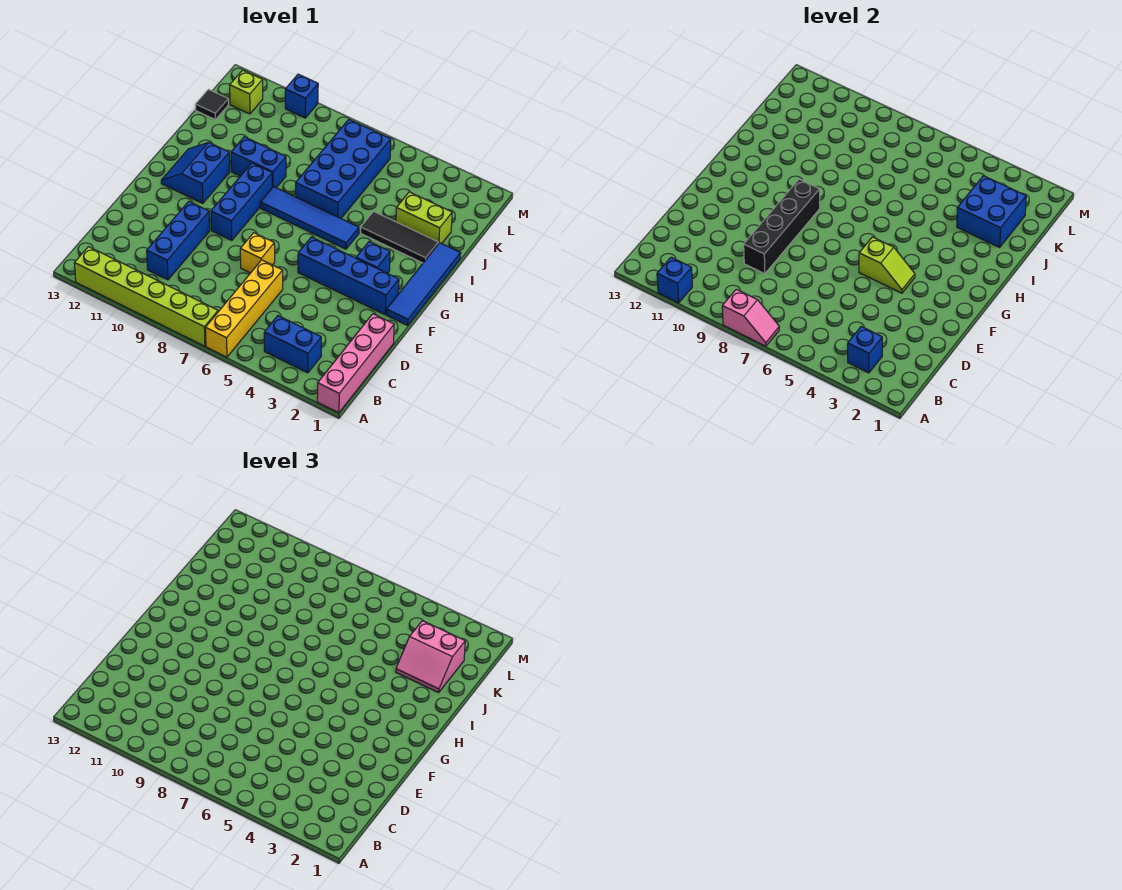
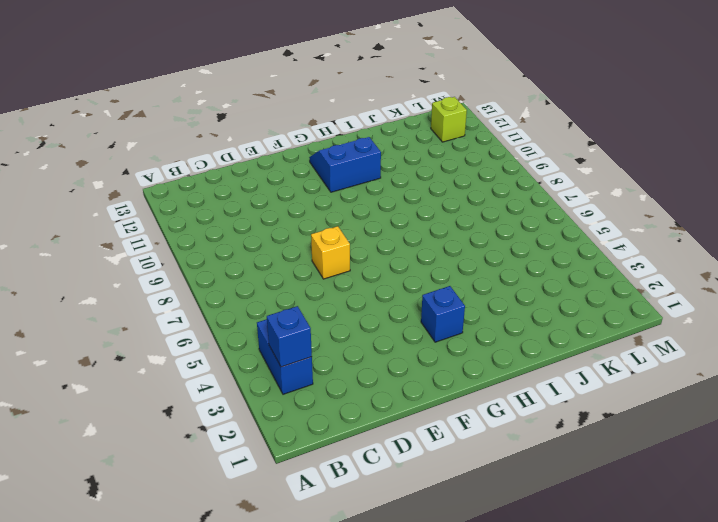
none -> pink brick A1:D1 level 1
none -> yellow brick A6:D6 level 1
none -> lime brick A7:A12 level 1

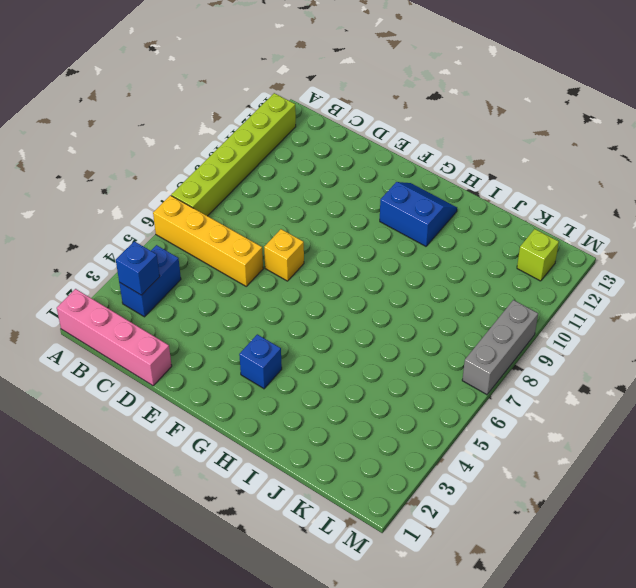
grey brick M7:M9 level 1 -> none
none -> blue brick C10:E10 level 1
none -> blue tile F1:I1 level 1
none -> blue brick F2:F5 level 1

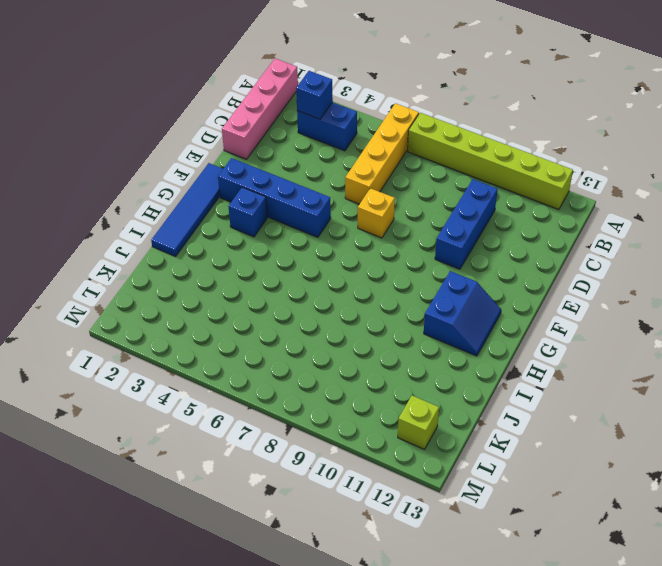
none -> blue brick F9:H9 level 1
none -> blue tile H5:H8 level 1
none -> black tile I2:I4 level 1

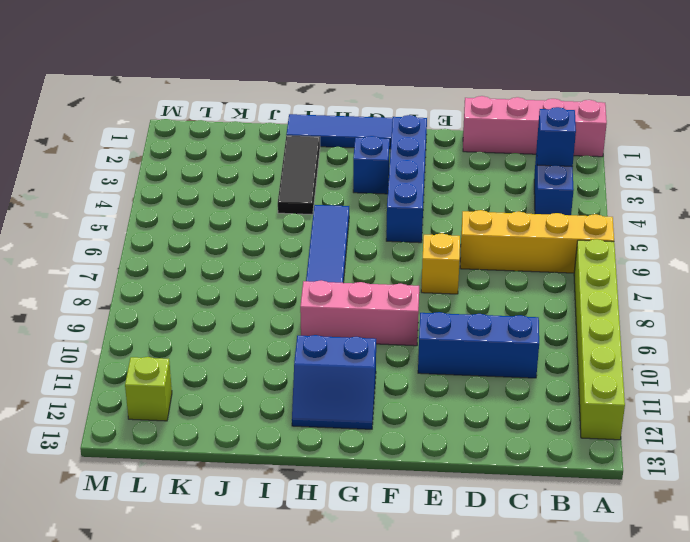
pink brick F9:H9 level 1 -> blue brick F9:H9 level 1
none -> blue brick I6:L7 level 1
none -> blue brick I9:I10 level 1
none -> lime brick J2:J3 level 1

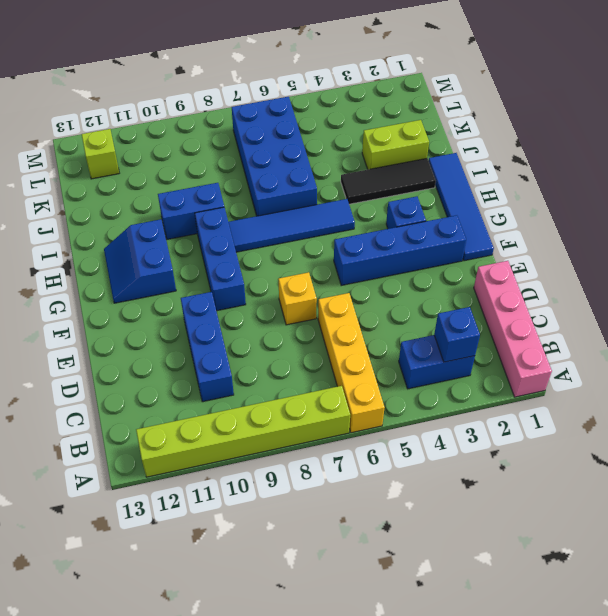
none -> black tile K13 level 1
none -> blue brick M10 level 1
none -> pink slope A7:A8 level 2 top 8

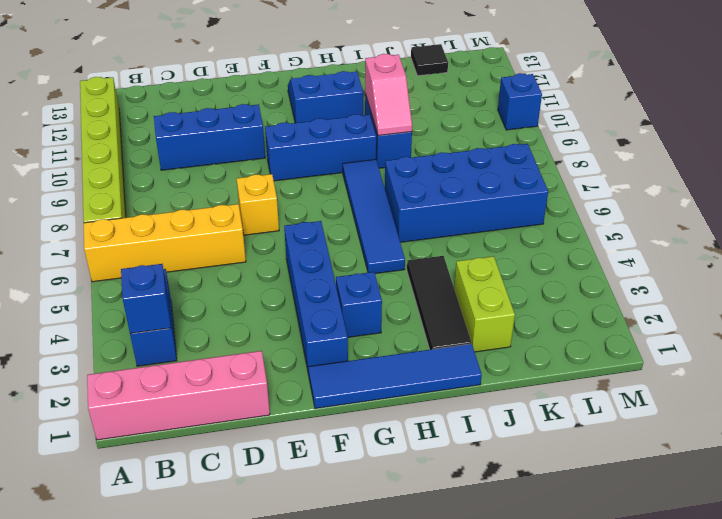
pink slope I9:I10 level 2 top 10 -> pink slope A7:A8 level 2 top 8
none -> lime brick L12 level 1
none -> blue brick A11 level 2
none -> black brick D9:G9 level 2

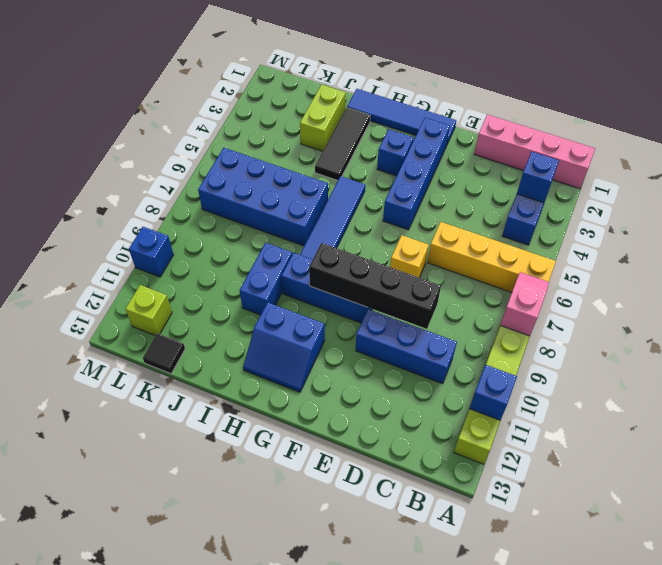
none -> lime slope F4:F5 level 2 top 5
none -> blue brick J2:K3 level 2
none -> pink slope J2:K3 level 3 top K

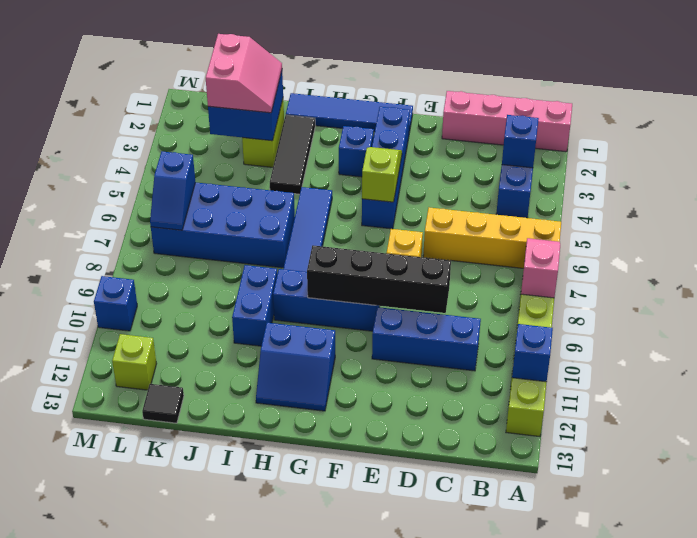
blue slope L6:L7 level 2 top 6 -> none

